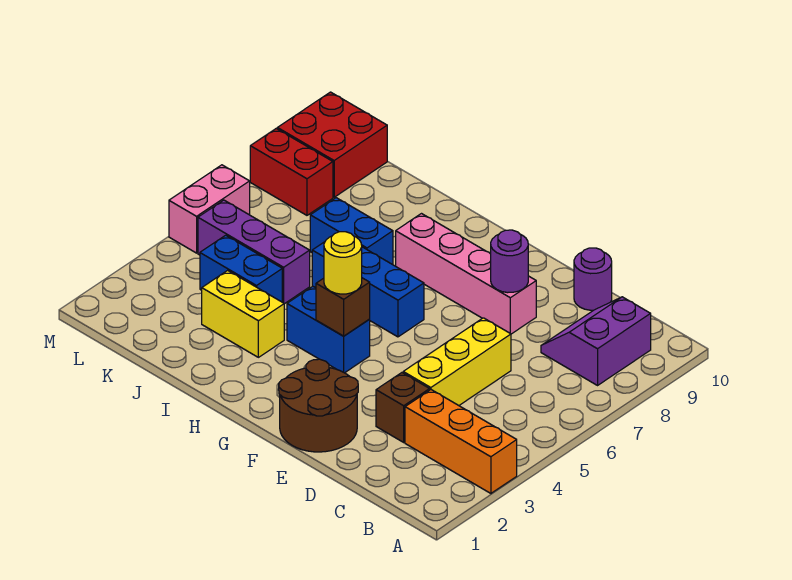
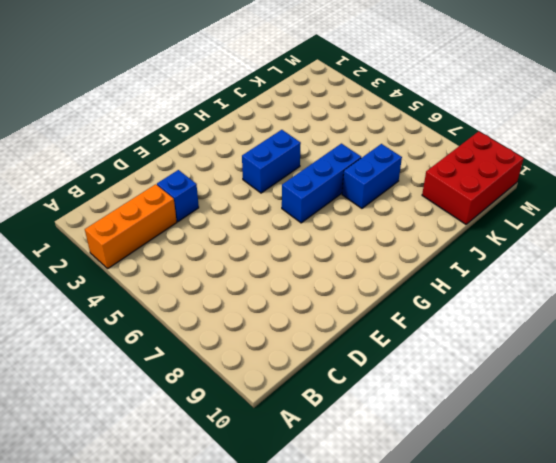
blue brick D3 level 1 -> brown brick D3 level 1
red brick K9:M10 level 1 -> red brick L9:M10 level 1
none -> purple slope B8:C9 level 1 top B
none -> yellow brick D4:D6 level 1
none -> purple round brick D10 level 1

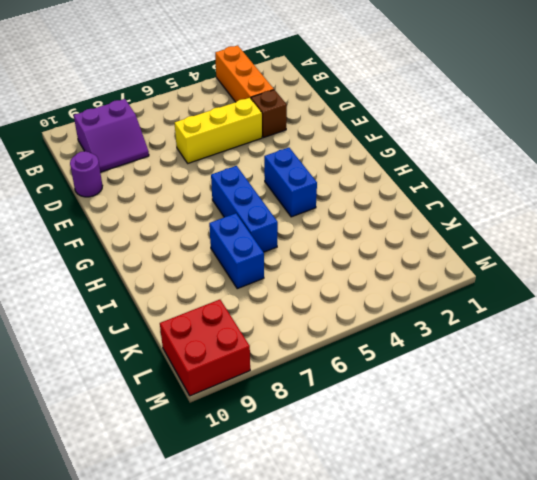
none -> brown round brick E1:F2 level 1
none -> pink brick E8:H8 level 1
none -> yellow brick I3:J3 level 1

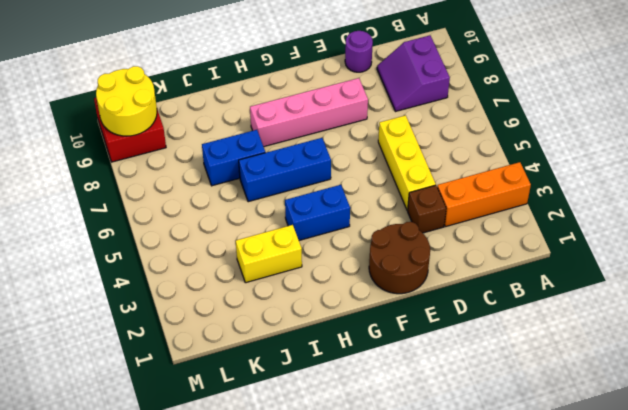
yellow round brick L9:M10 level 2 -> none
none -> blue brick J4:K4 level 1
none -> purple brick J5:L5 level 1
none -> red brick L8:M8 level 1

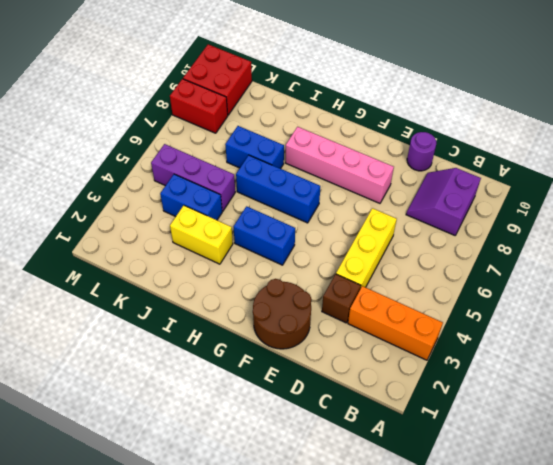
none -> pink brick M5:M6 level 1
none -> purple round brick E8 level 2
none -> brown brick G4 level 2

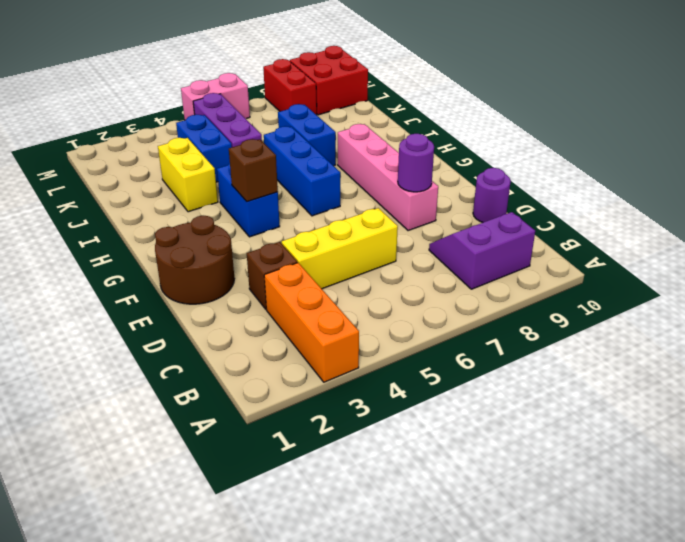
none -> yellow round brick G4 level 3

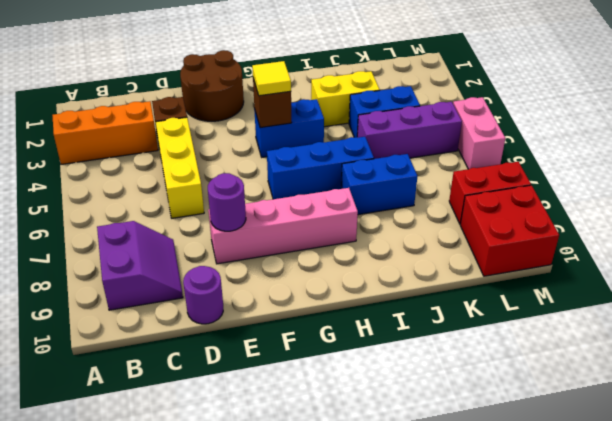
yellow tile G4 level 3 -> yellow round brick G4 level 3

